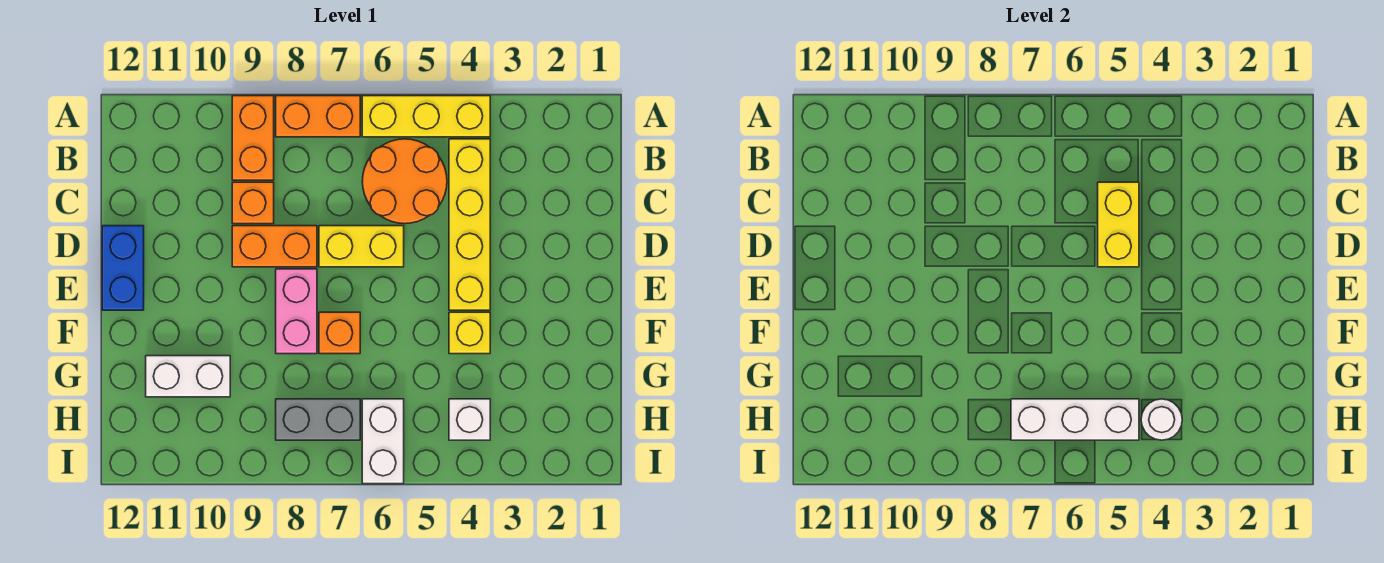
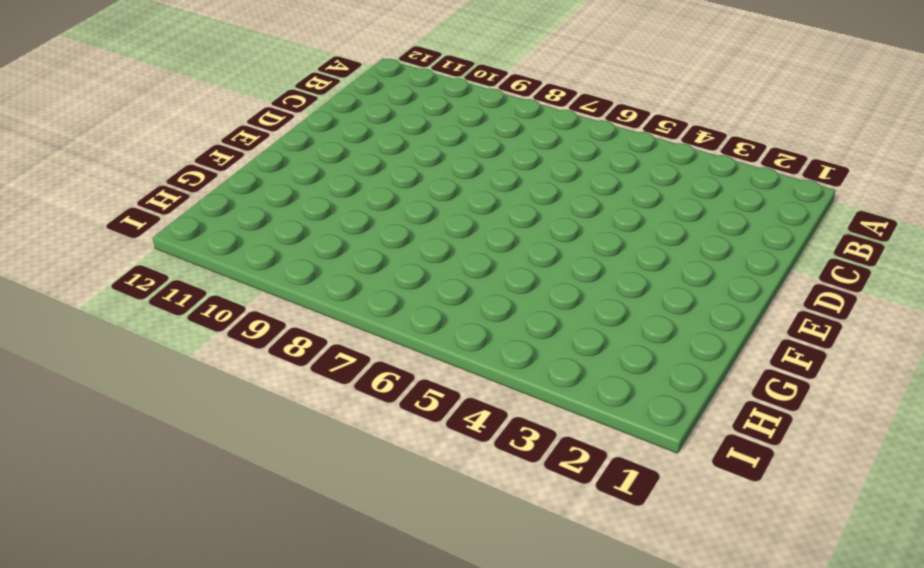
none -> yellow brick A4:A6 level 1
none -> orange brick A7:A8 level 1
none -> orange brick A9:B9 level 1

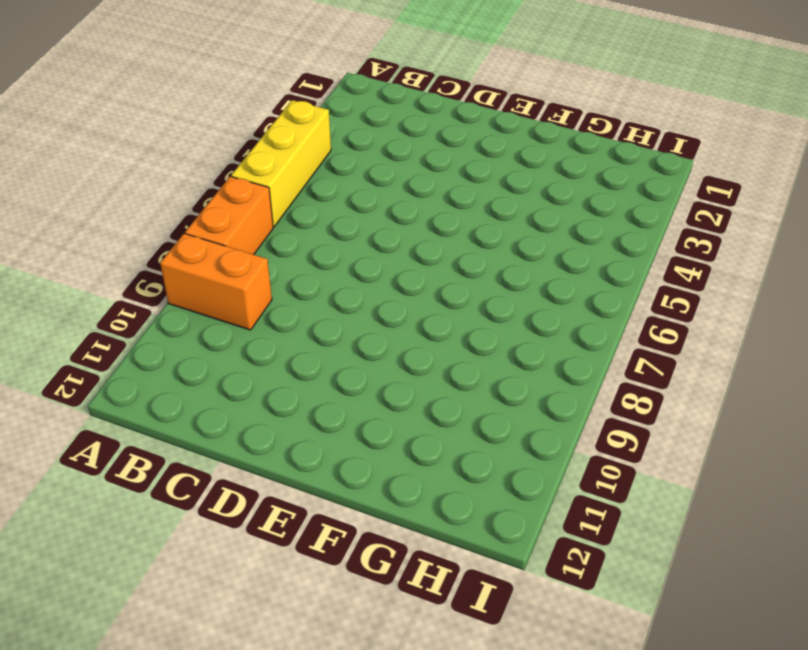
none -> yellow brick B4:E4 level 1
none -> orange round brick B5:C6 level 1
none -> orange brick C9 level 1

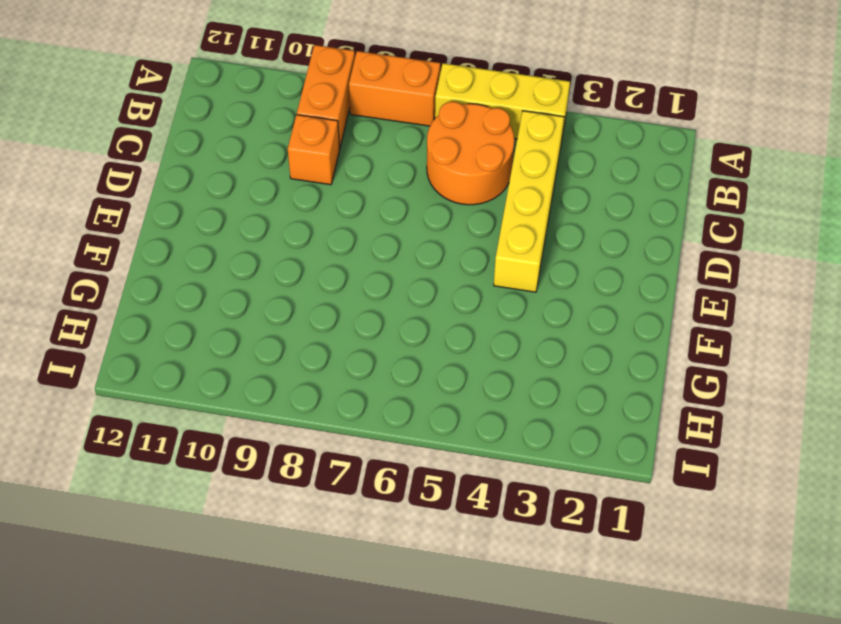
none -> yellow brick D6:D7 level 1
none -> orange brick D8:D9 level 1
none -> blue brick D12:E12 level 1

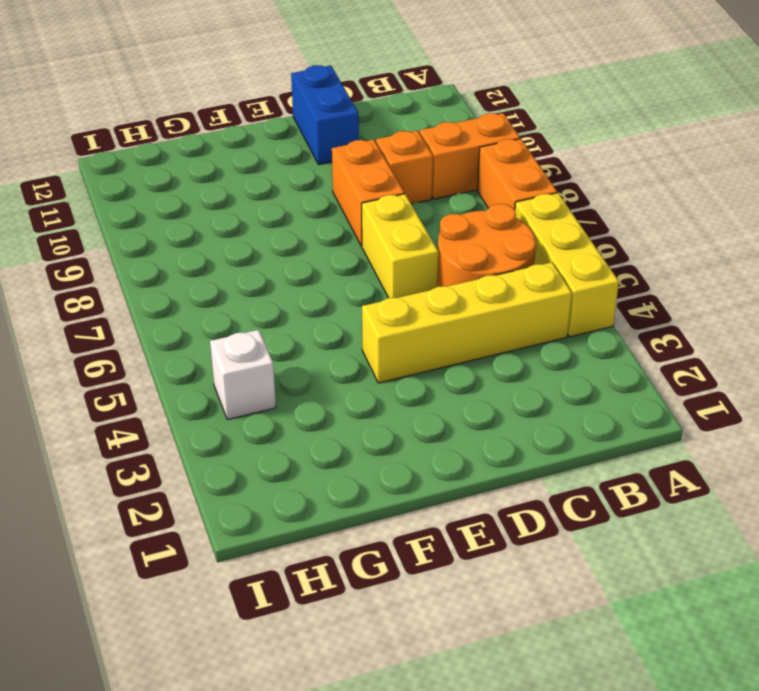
blue brick D11:D12 level 1 -> blue brick D12:E12 level 1
none -> pink brick E8:F8 level 1
none -> yellow brick F4 level 1
none -> orange brick F7 level 1

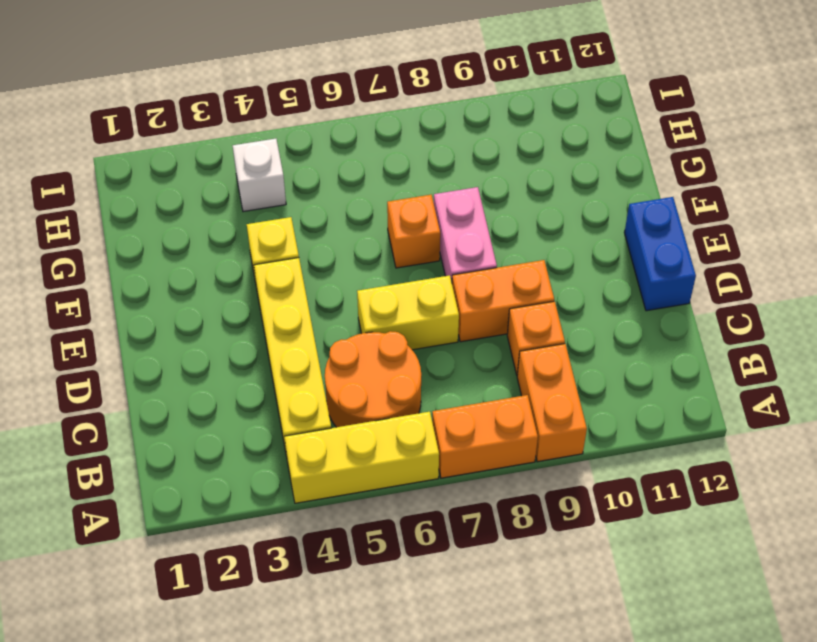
none -> white brick G10:G11 level 1
none -> white brick H6:I6 level 1
none -> grey brick H7:H8 level 1

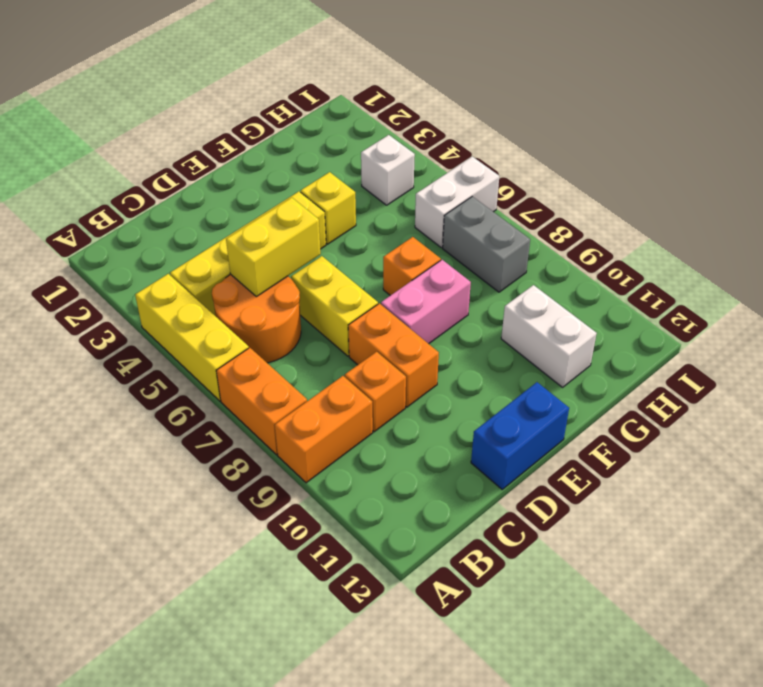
none -> white round brick H4 level 2
none -> white brick H5:H7 level 2

